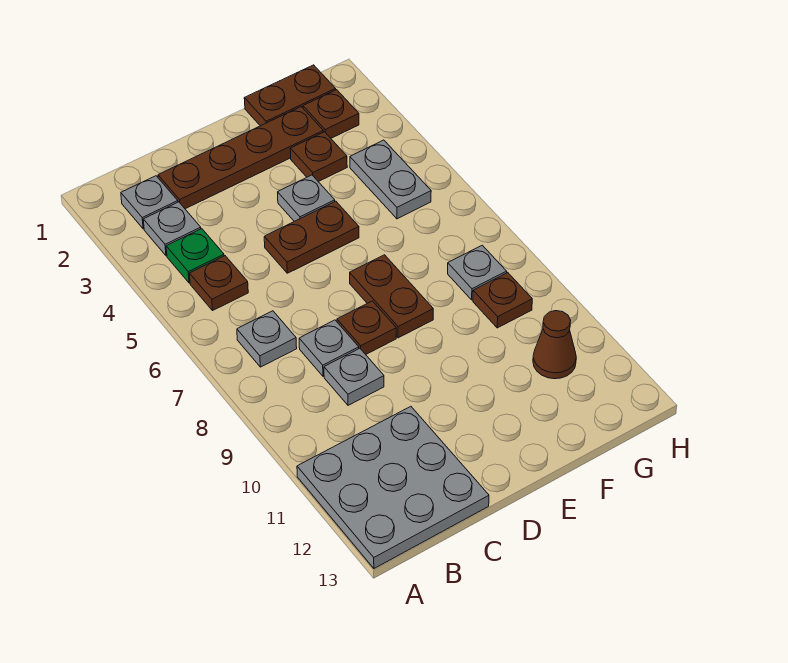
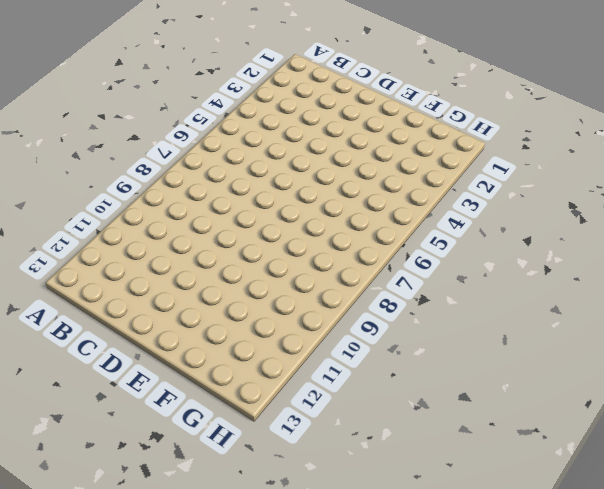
none -> grey plate A11:C13 level 1
none -> grey plate B2 level 1
none -> grey plate B3 level 1

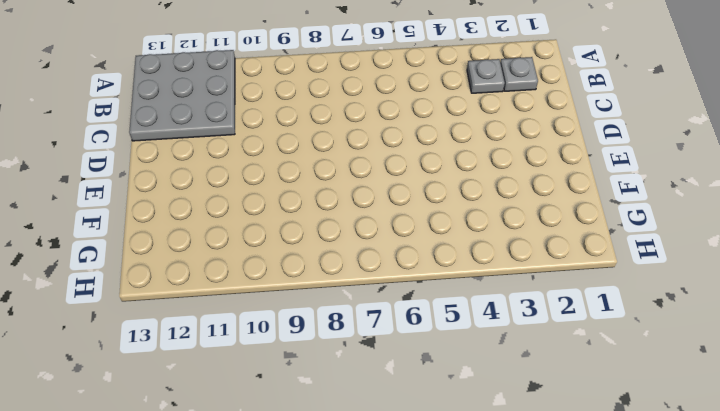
none -> green plate B4 level 1
none -> brown plate B5 level 1
none -> grey plate B7 level 1

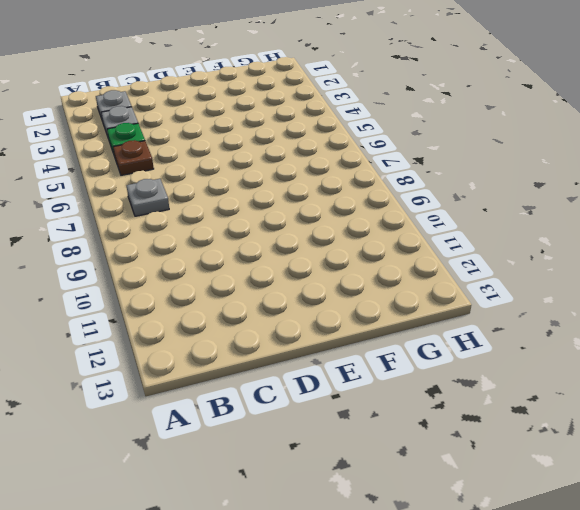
none -> grey plate A11:C13 level 1
none -> brown plate C2:F2 level 1
none -> grey plate C8 level 1

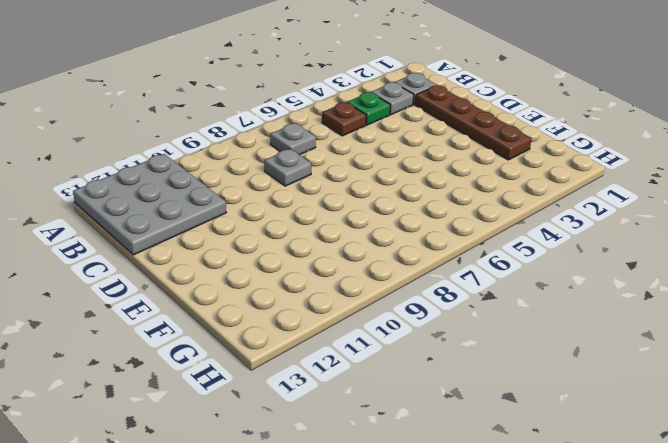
none -> grey plate C9 level 1
none -> brown plate D5:E5 level 1
none -> brown plate D8 level 1

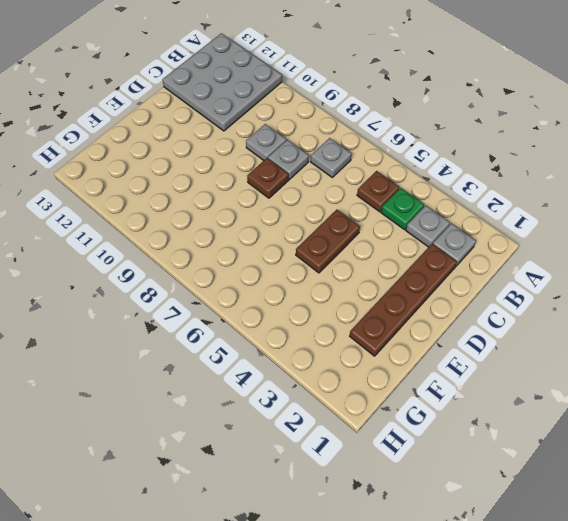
none -> grey plate E4 level 1
none -> brown plate E7:E8 level 1
none -> brown plate F1:G1 level 1

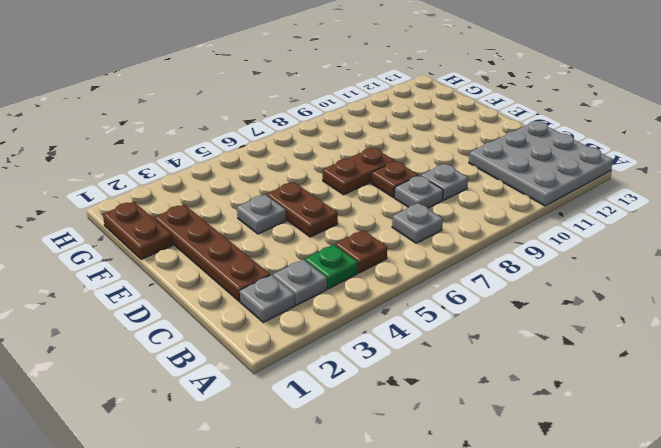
none -> brown plate F3 level 1
none -> brown plate G2 level 1
none -> grey plate G4:G5 level 1

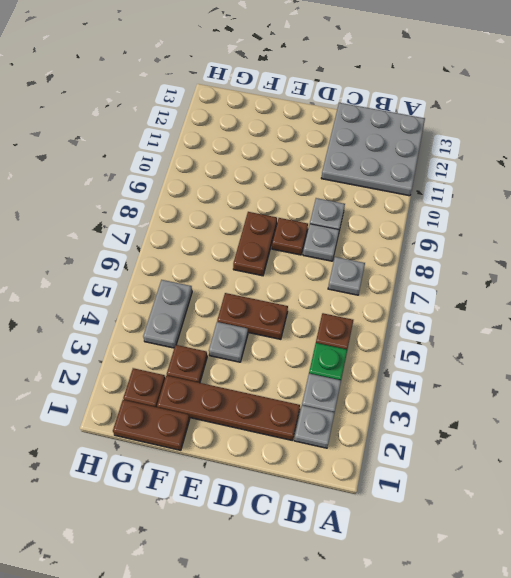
none -> grey plate G8 level 1
none -> brown plate G9 level 1
none -> brown cone G11 level 1

